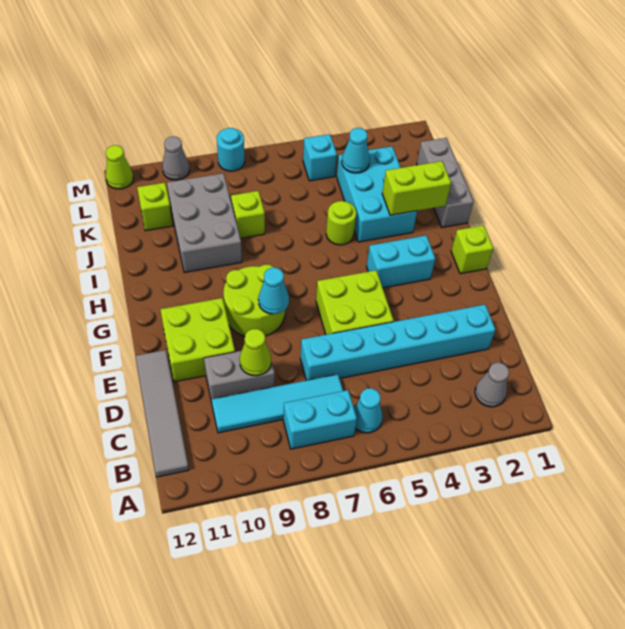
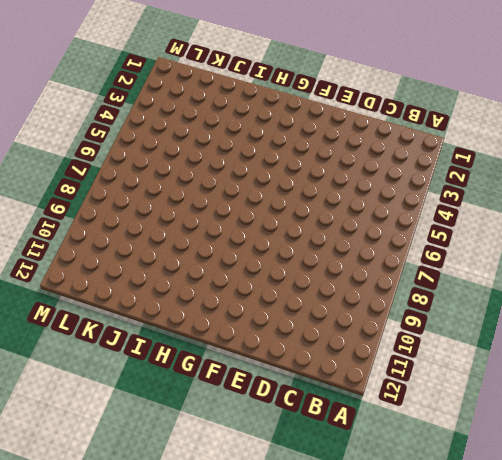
none -> grey cone B2 level 1
none -> cyan cone B6 level 1
none -> cyan brick B7:B8 level 1

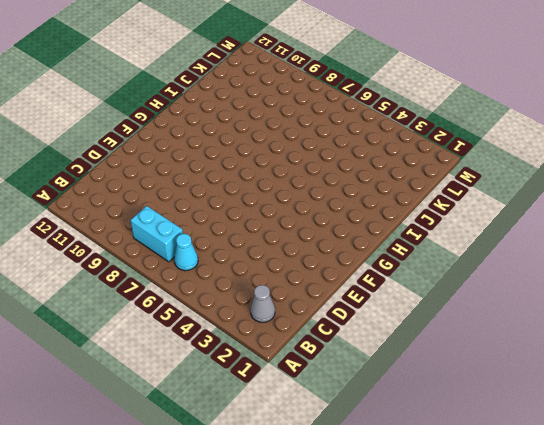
none -> grey tile B12:E12 level 1
none -> cyan tile C7:C10 level 1
none -> cyan brick D2:D7 level 1

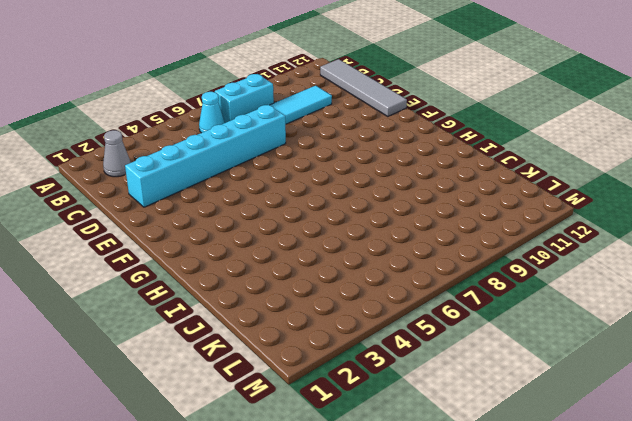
none -> grey brick D9:D10 level 1
none -> lime brick E5:F6 level 1
none -> lime brick E10:F11 level 1

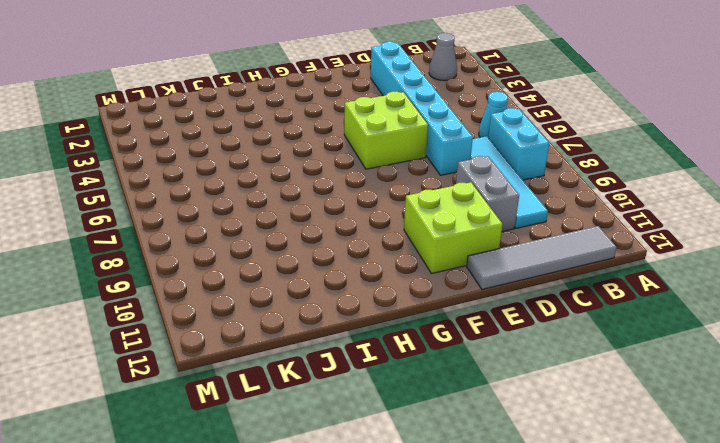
none -> lime round brick F8:G9 level 1
none -> lime brick G1 level 1
none -> cyan brick G3:G4 level 1

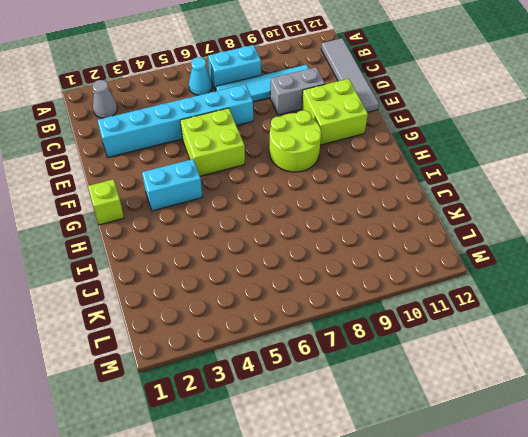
none -> grey brick I1:K1 level 1
none -> cyan brick I3:K4 level 1
none -> lime round brick I5 level 1

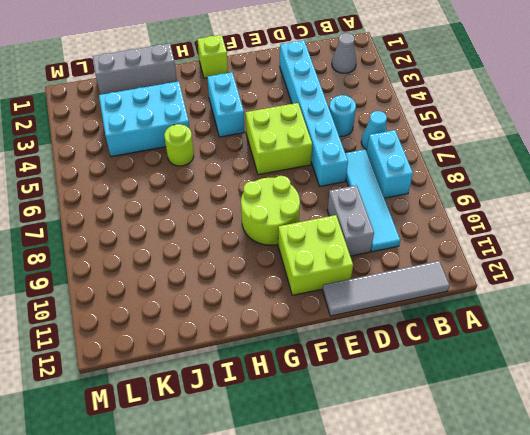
cyan round brick C5 level 1 -> cyan round brick M8 level 1
none -> grey brick I9:K10 level 1
none -> lime brick J8 level 1
none -> lime brick K11 level 1

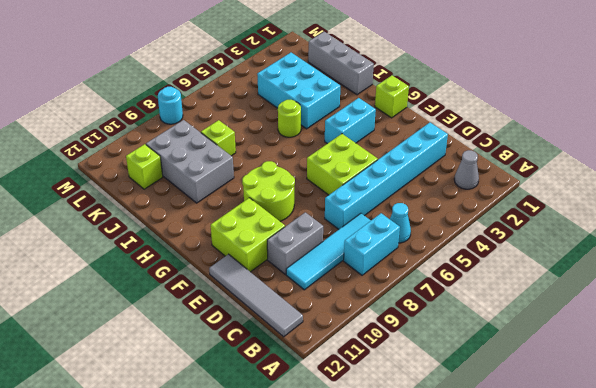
none -> cyan brick L5 level 1
none -> grey cone M10 level 1
none -> lime cone M12 level 1

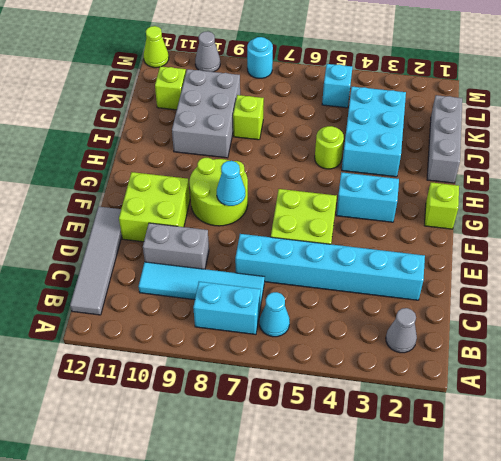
none -> lime cone D9 level 2
none -> lime brick I2:I3 level 2
none -> cyan cone K4 level 2

